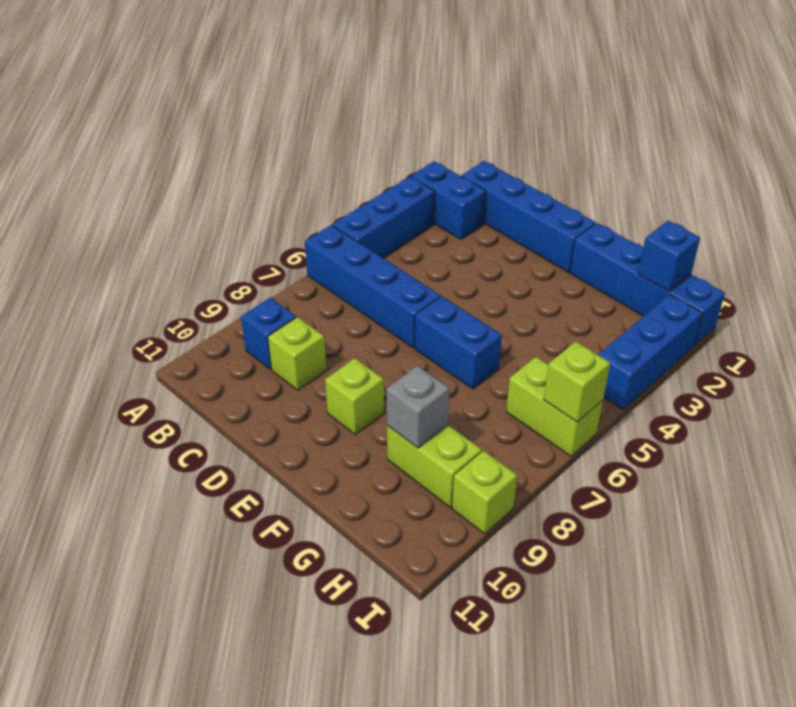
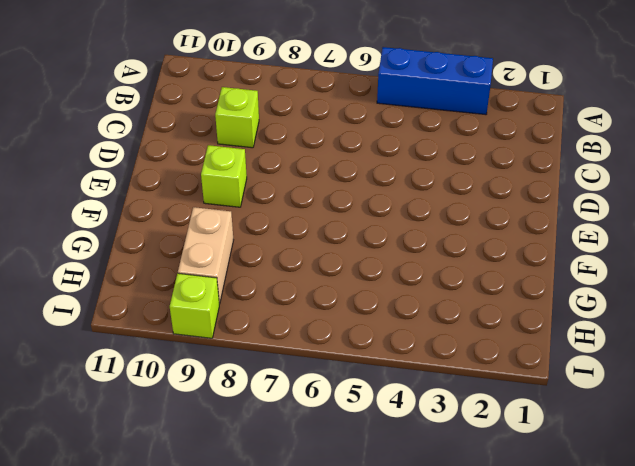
tan brick G9:H9 level 1 -> lime brick G9:H9 level 1
none -> blue brick A2:B2 level 1
none -> blue brick A6:D6 level 1
none -> blue brick B1:E1 level 1

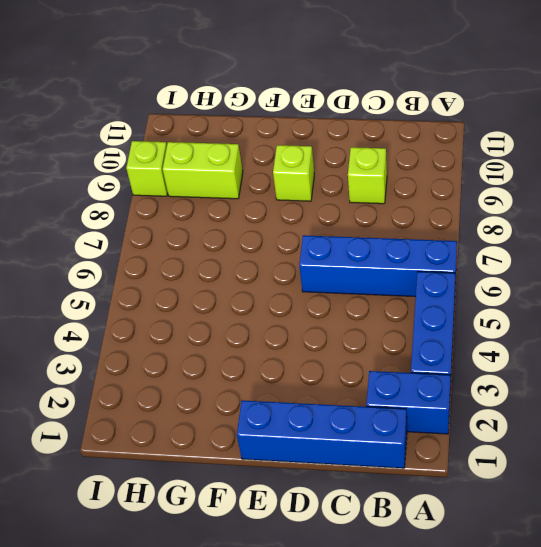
none -> blue brick B9 level 1
none -> blue brick E6:F6 level 1
none -> blue brick F1:I1 level 1

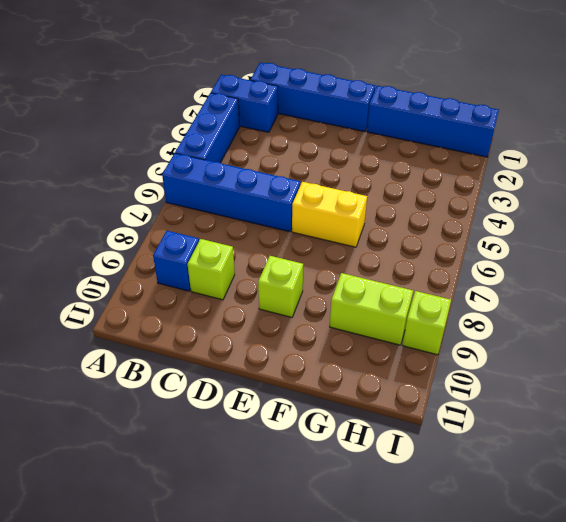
yellow brick E6:F6 level 1 -> blue brick E6:F6 level 1
none -> lime brick H6:I6 level 1
none -> blue brick I2:I4 level 1
none -> grey brick G9 level 2

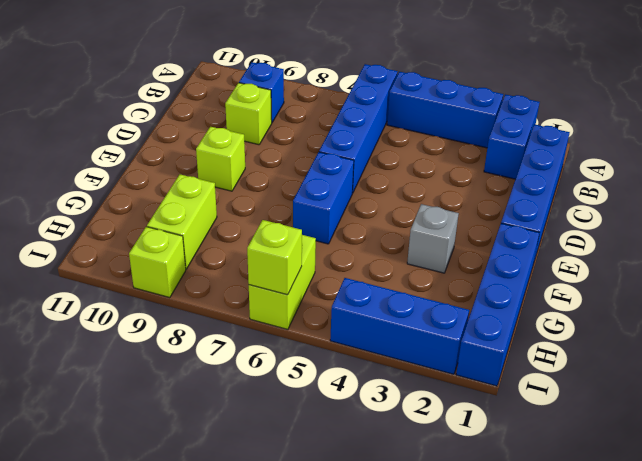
grey brick F3 level 1 -> grey brick G9 level 2
none -> blue brick H1 level 2

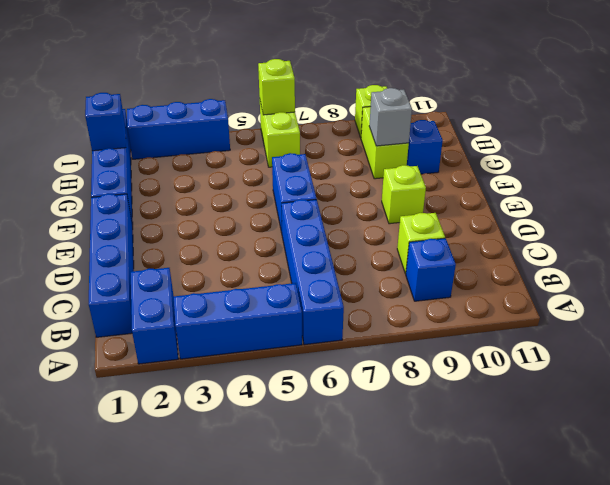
blue brick G10 level 1 -> none

